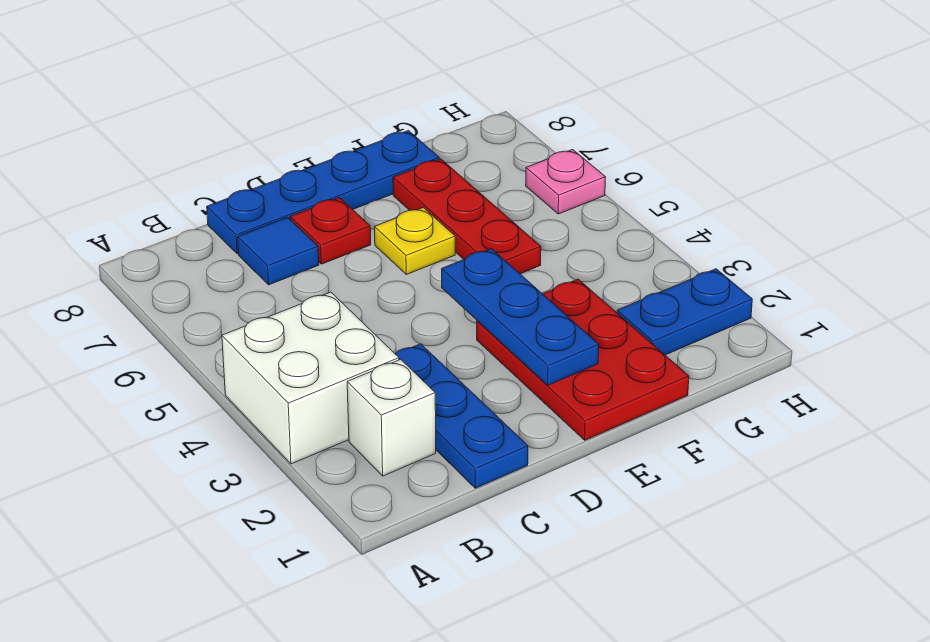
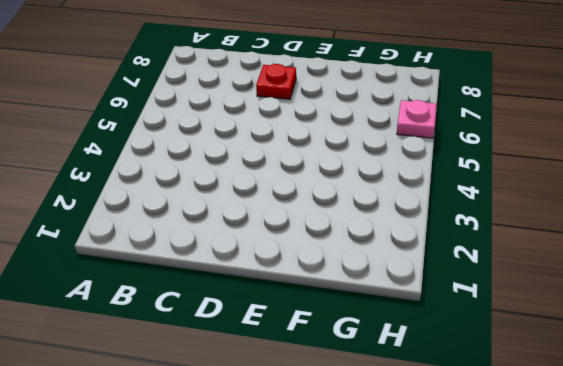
none -> white brick A3:B4 level 1
none -> white brick B2 level 1
none -> blue plate C1:C3 level 1

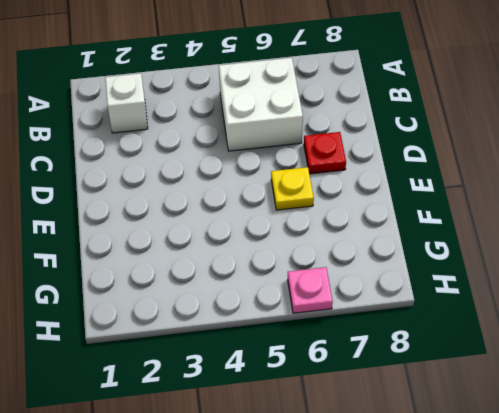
white brick B5:C6 level 1 -> white brick A3:B4 level 1
none -> blue plate C1:C3 level 1
none -> blue tile C7 level 1
none -> blue plate C8:F8 level 1

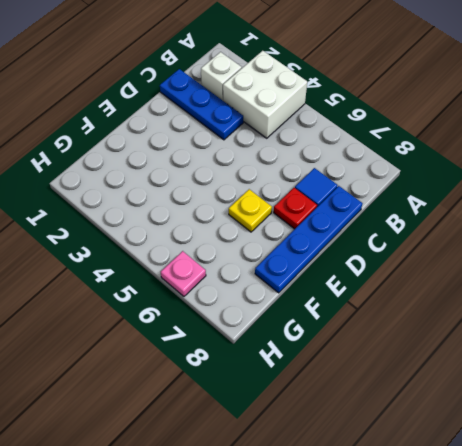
none -> red plate E1:F3 level 1
none -> red plate F5:F7 level 1
none -> blue plate G2:H2 level 1

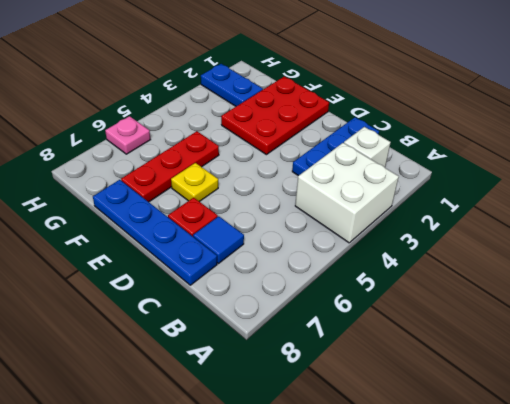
none -> blue plate E2:E4 level 2

